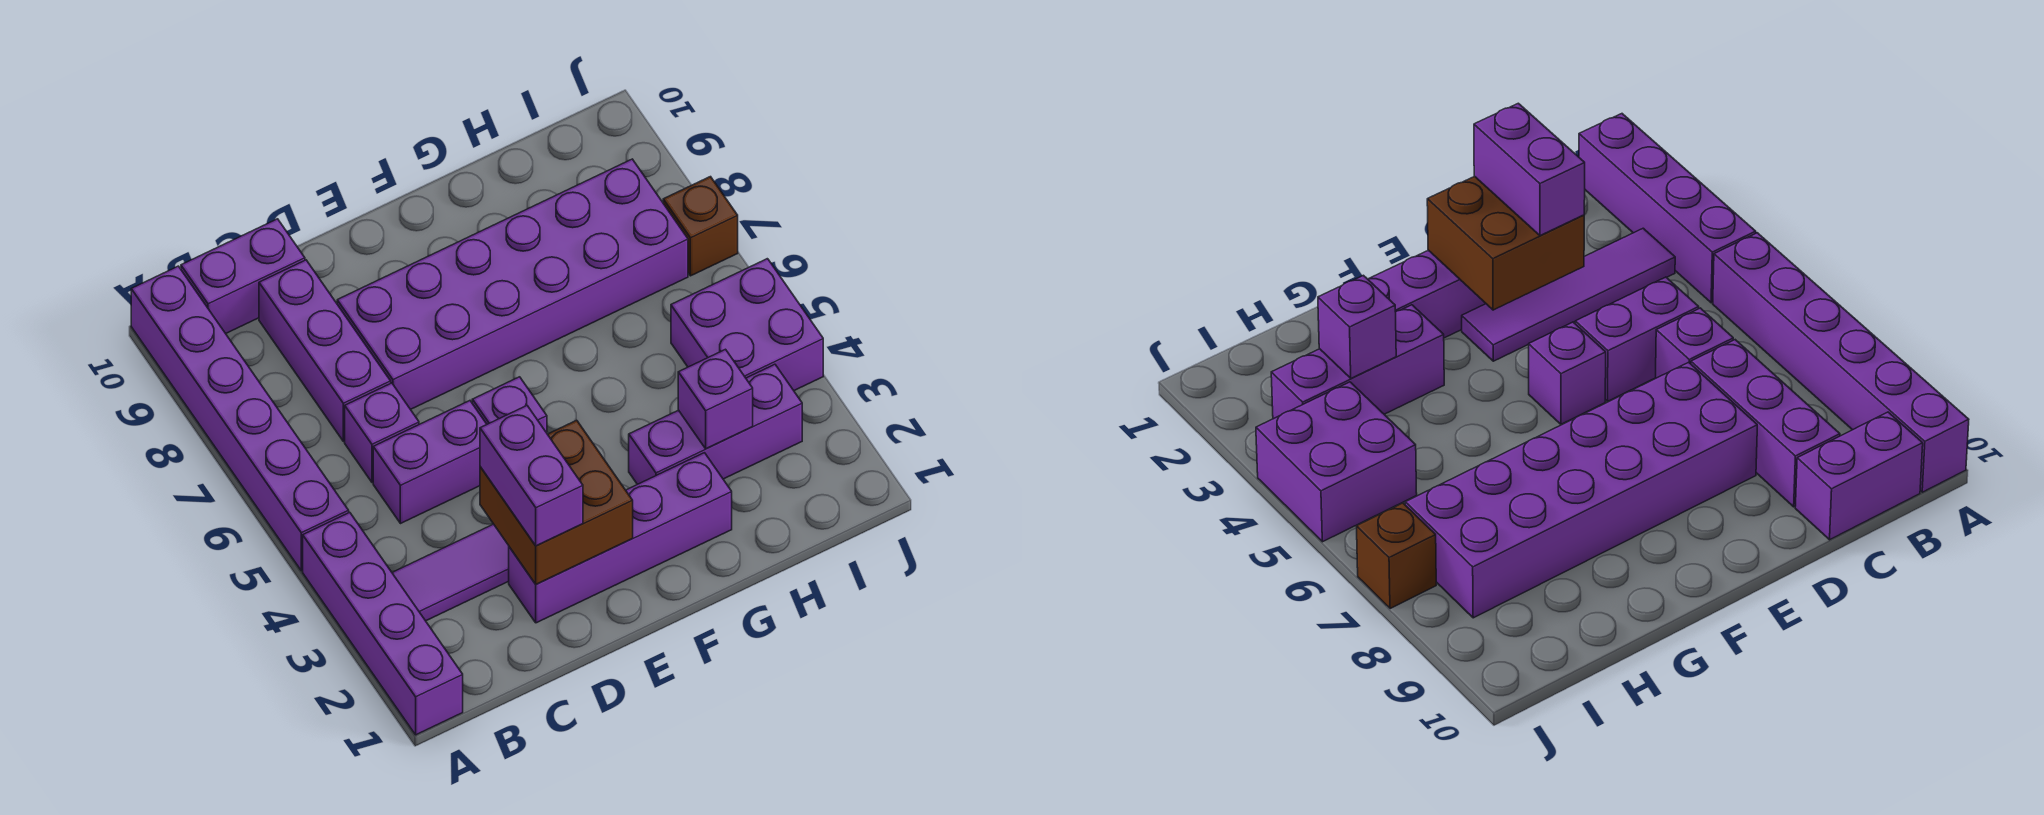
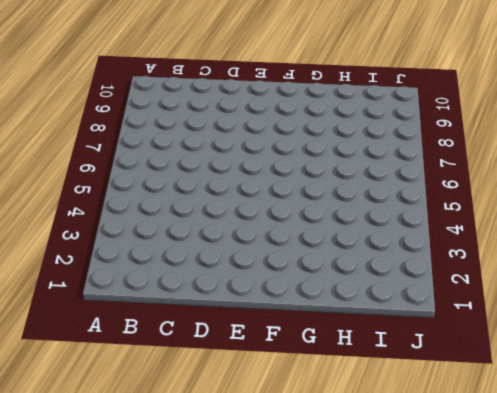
none -> purple brick A1:A4 level 1
none -> purple brick A5:A10 level 1
none -> purple tile B3:E3 level 1

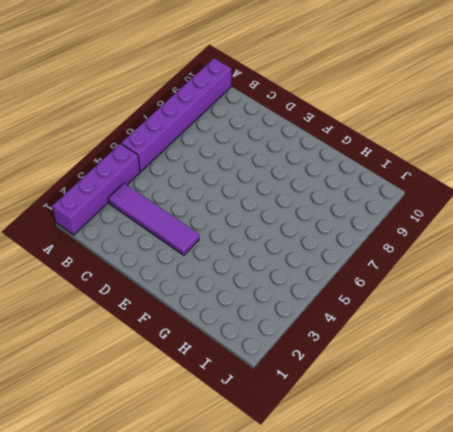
none -> purple brick B10:C10 level 1
none -> purple brick C5:D5 level 1
none -> purple brick C6 level 1

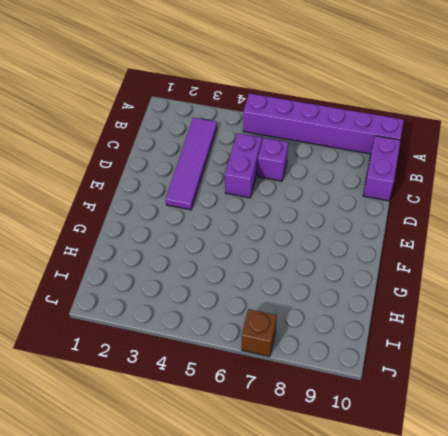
none -> purple brick A1:A4 level 1
none -> purple brick C7:C9 level 1
none -> purple brick D2:G2 level 1

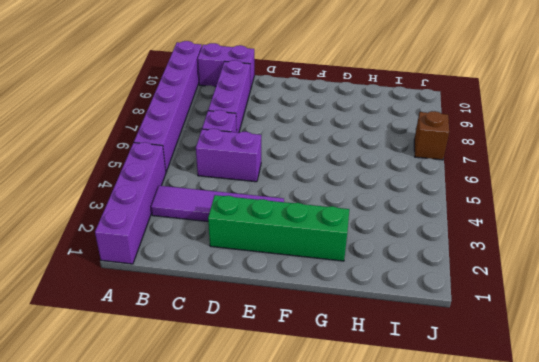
green brick D2:G2 level 1 -> purple brick D2:G2 level 1
none -> purple brick D7:I8 level 1
none -> purple brick E5 level 1
none -> purple brick G3:I3 level 1

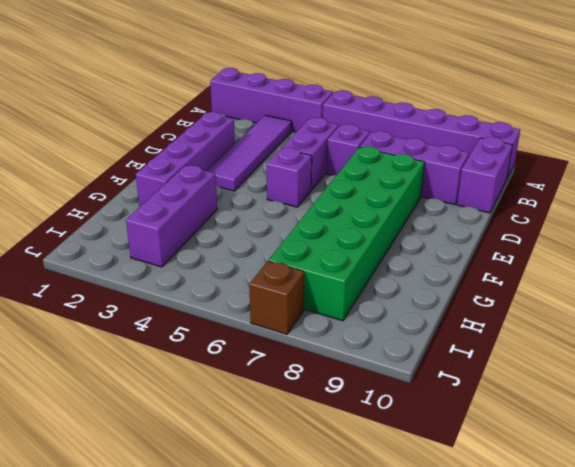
green brick D7:I8 level 1 -> purple brick D7:I8 level 1
none -> purple brick I4:J5 level 1
none -> brown brick D2:E3 level 2
none -> purple brick H3 level 2

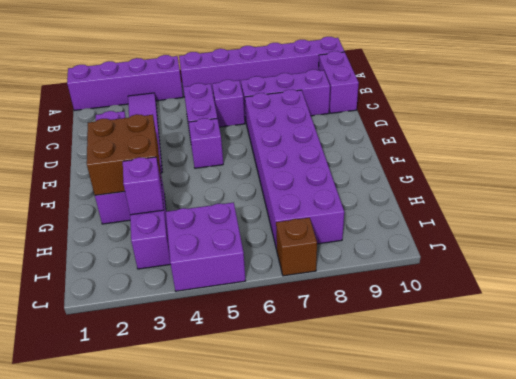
brown brick F2:G3 level 2 -> brown brick D2:E3 level 2
none -> purple brick D2:D3 level 3

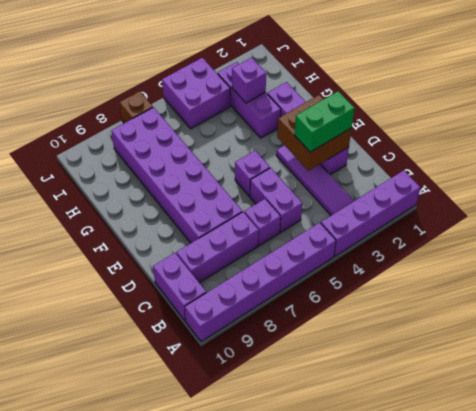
green brick D2:D3 level 3 -> purple brick D2:D3 level 3

